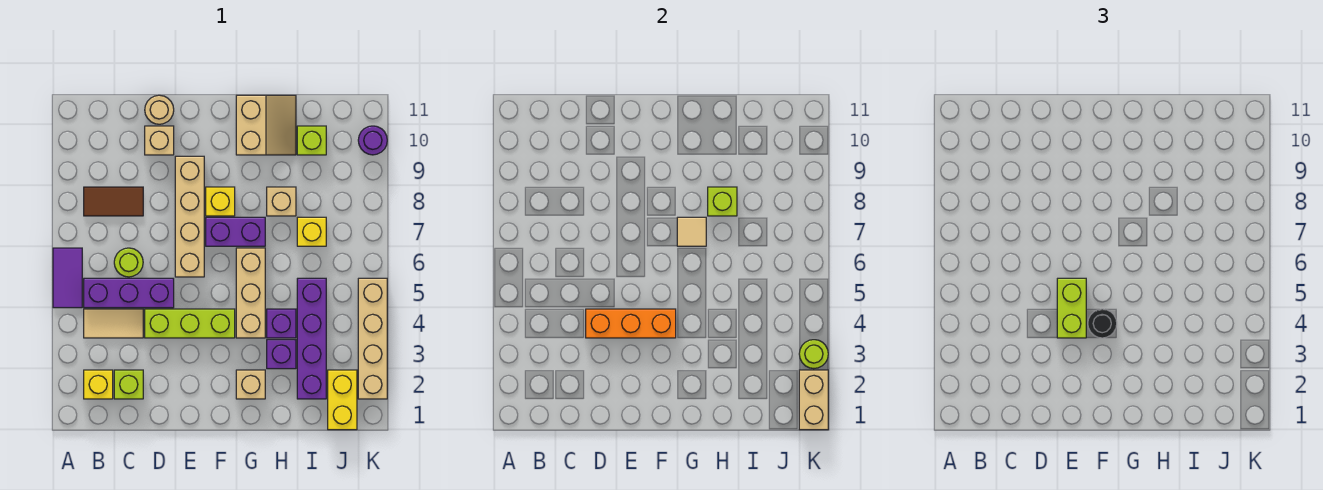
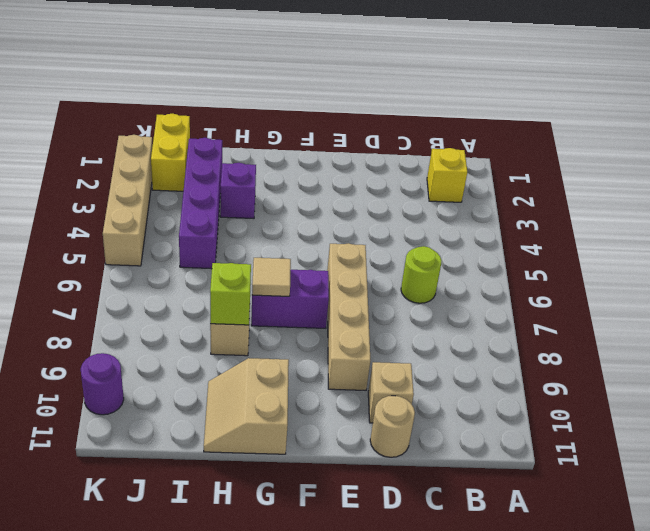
none -> purple tile A5:A6 level 1
none -> tan tile B4:C4 level 1
none -> purple brick B5:D5 level 1
none -> brown tile B8:C8 level 1

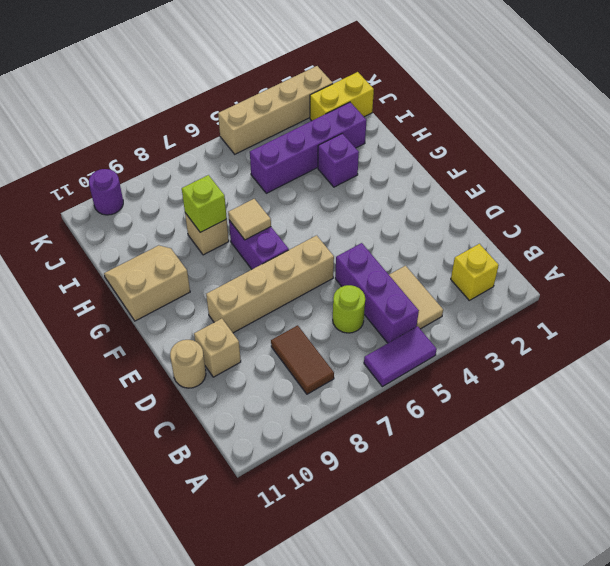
none -> lime brick C2 level 1
none -> lime brick D4:F4 level 1
none -> yellow brick F8 level 1
none -> tan brick G2 level 1

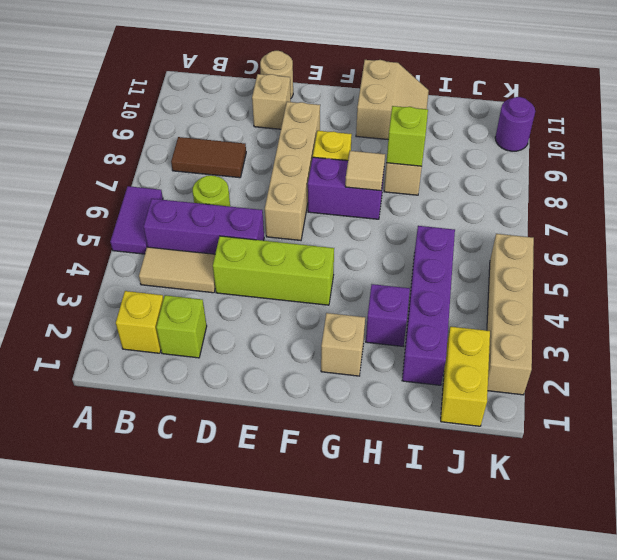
none -> tan brick G4:G6 level 1
none -> purple brick H4 level 1
none -> yellow brick I7 level 1
none -> lime brick I10 level 1

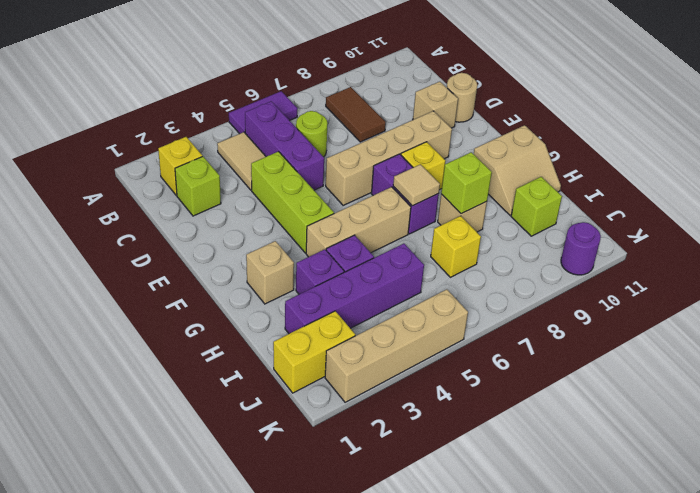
none -> orange brick D4:F4 level 2
none -> tan brick K1:K2 level 2
none -> lime round brick K3 level 2
none -> lime brick E4:E5 level 3

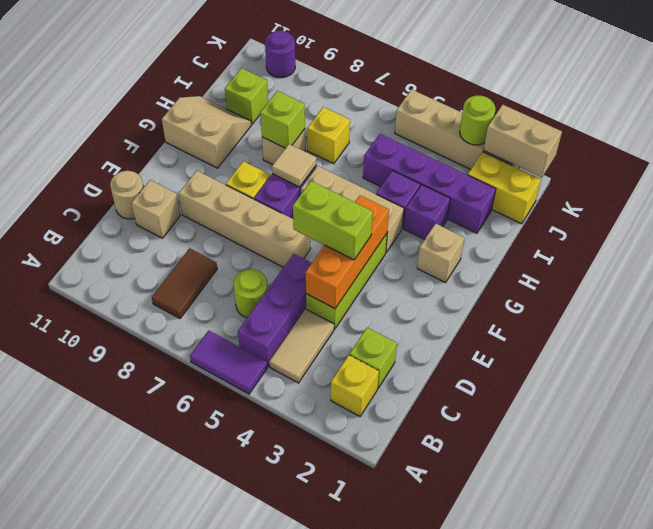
none -> black round brick F4 level 3

